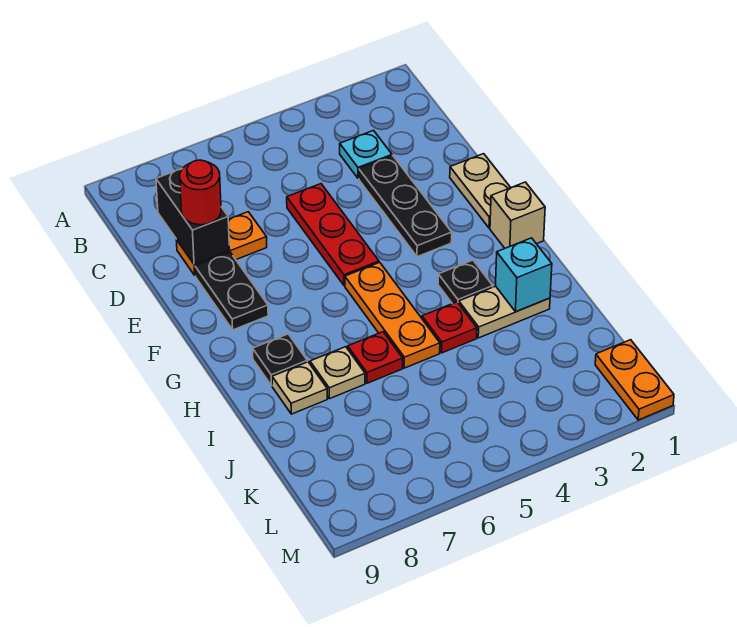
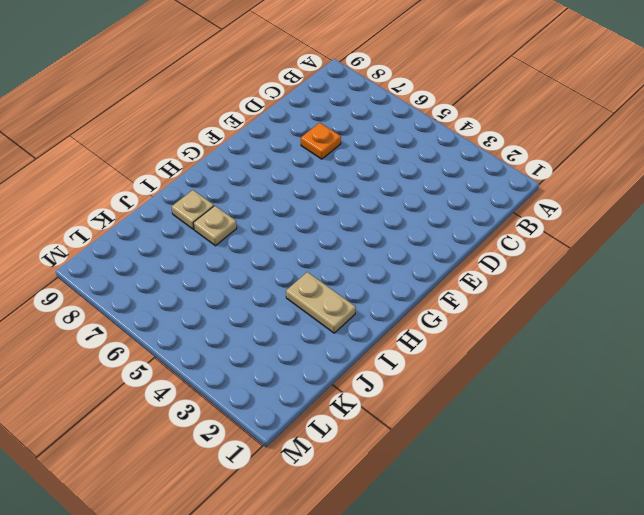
orange plate D7 level 1 -> orange plate D7:D8 level 1
none -> cyan plate C3 level 1
none -> black plate D3:F3 level 1
none -> red plate D5:F5 level 1

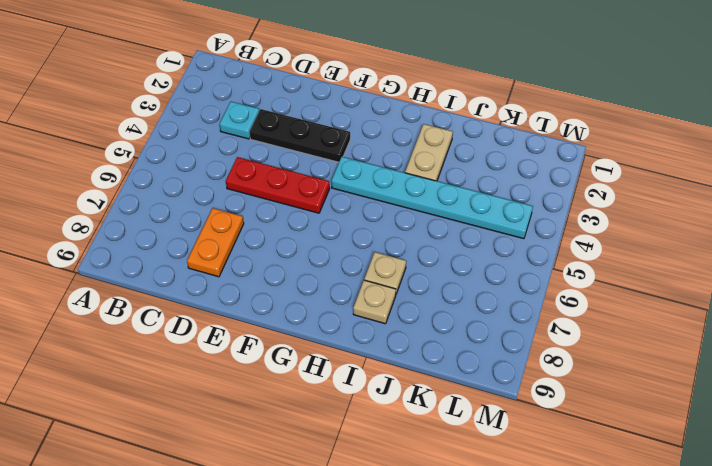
cyan plate G4:L4 level 1 -> red plate I4 level 1
none -> tan plate E1:F1 level 1
none -> black plate E8:F8 level 1
none -> tan brick G1 level 1

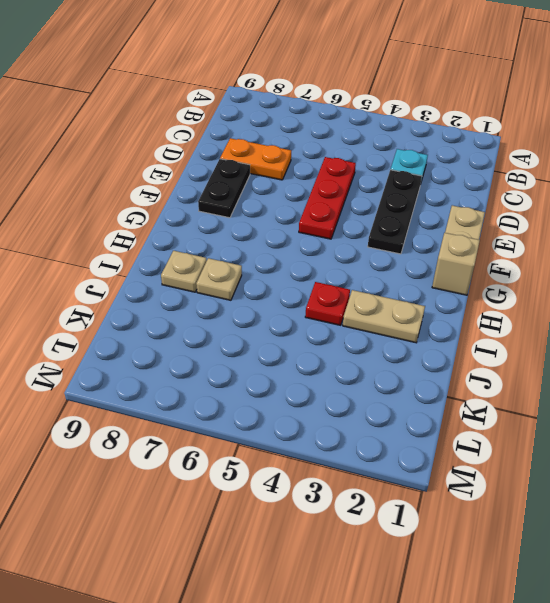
none -> orange plate G5:I5 level 1
none -> black plate H3 level 1
none -> black plate H8 level 1

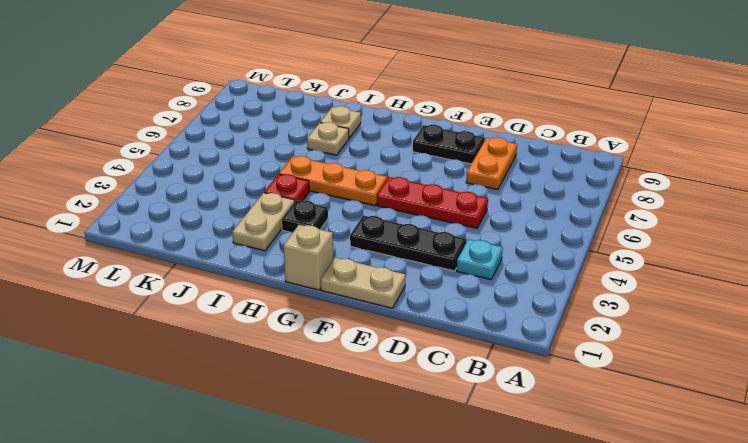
none -> black plate H8 level 1
none -> red plate I6 level 1
none -> orange plate L1:M1 level 1

